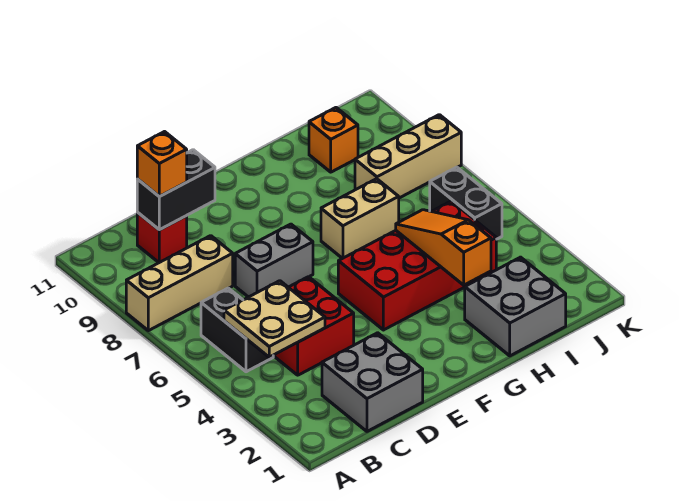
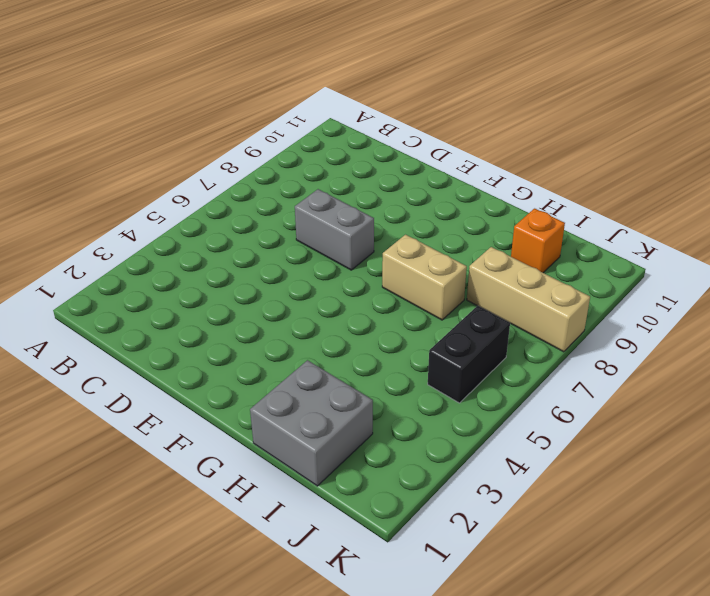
none -> tan brick A8:C8 level 1
none -> black brick B5:B6 level 1
none -> grey brick C1:D2 level 1

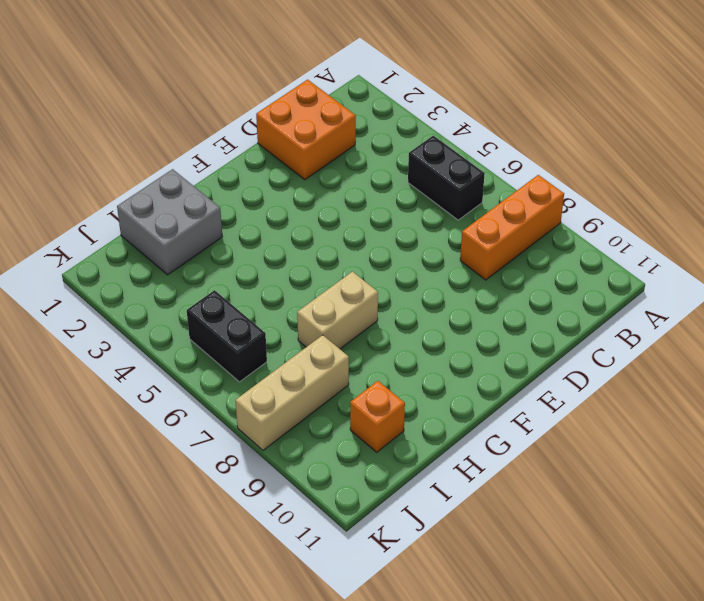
orange brick A8:C8 level 1 -> tan brick A8:C8 level 1
orange brick C1:D2 level 1 -> grey brick C1:D2 level 1
none -> red brick C4:D5 level 1
none -> red brick C10 level 1
none -> grey brick D7:E7 level 1

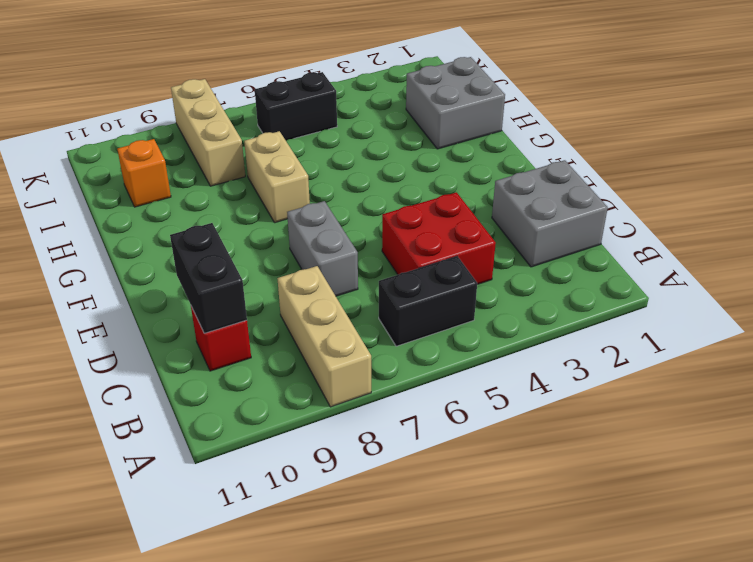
none -> red brick F4:I5 level 1
none -> tan plate B4:C5 level 2
none -> orange slope H3:H5 level 2 top 3

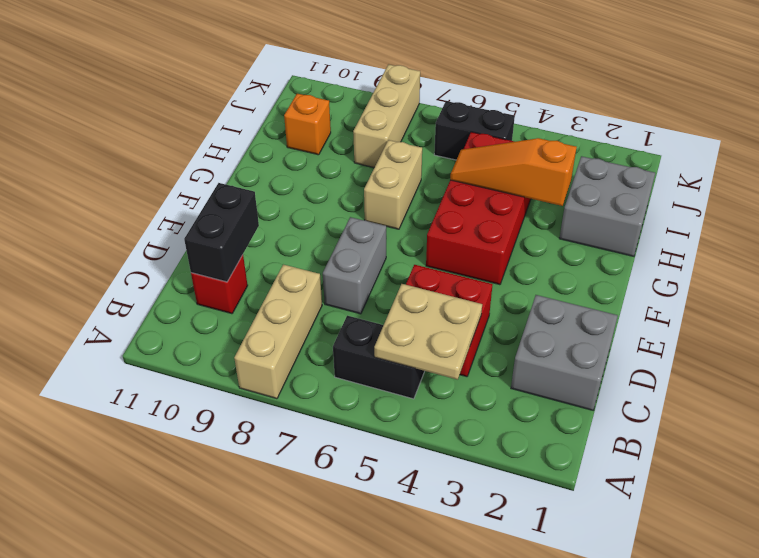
none -> orange brick C10 level 3

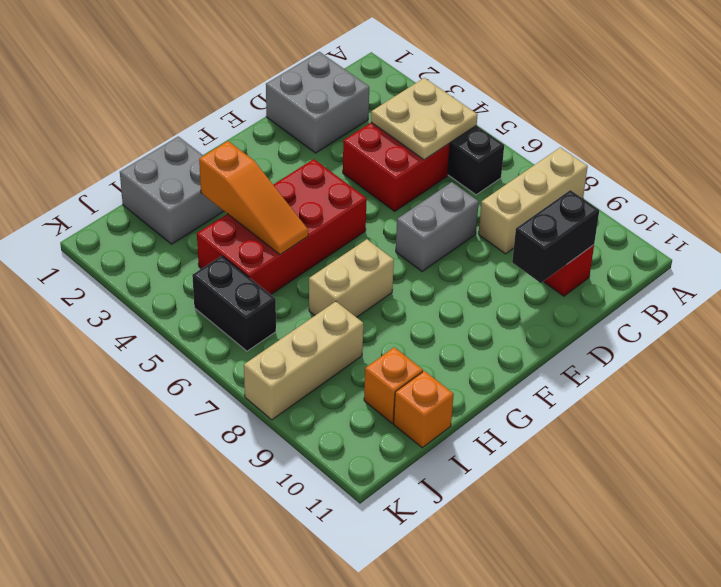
orange brick I11 level 1 -> orange brick C10 level 3

